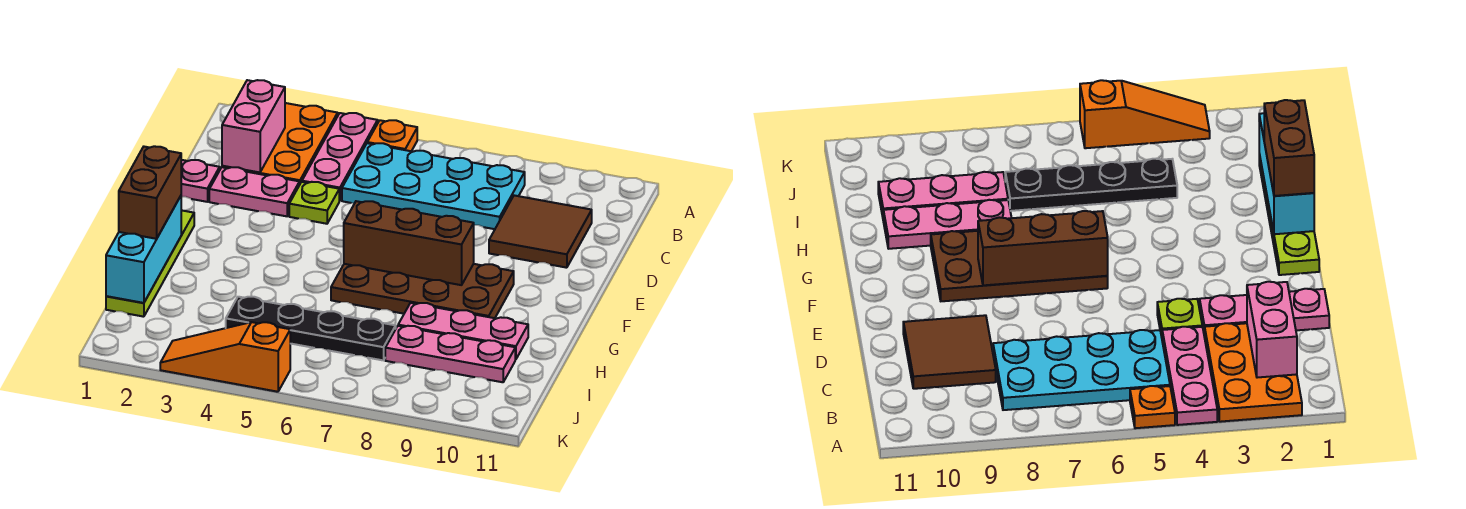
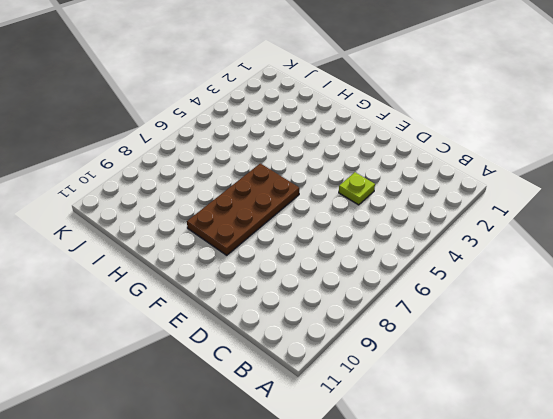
none -> orange plate A2:C3 level 1
none -> pink plate A4:C4 level 1
none -> orange plate A5 level 1

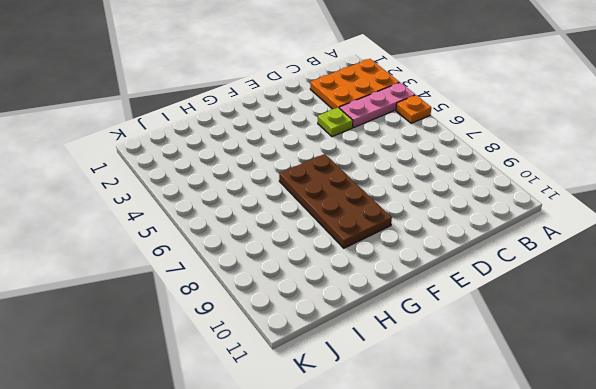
none -> cyan plate B5:C8 level 1
none -> brown tile C9:D10 level 1
none -> pink plate D1 level 1

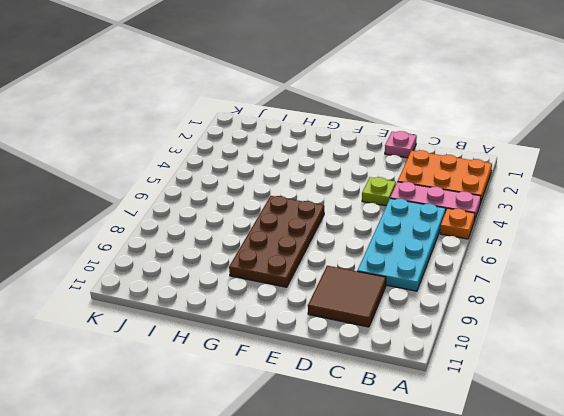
none -> pink plate D2:D3 level 1
none -> lime plate F1:I1 level 1
none -> pink plate H8:H10 level 1

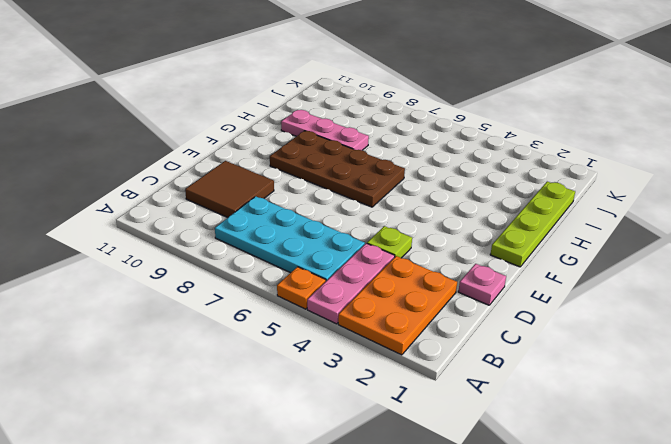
none -> pink plate D2:D3 level 1
none -> black plate I4:I7 level 1
none -> pink plate I8:I10 level 1

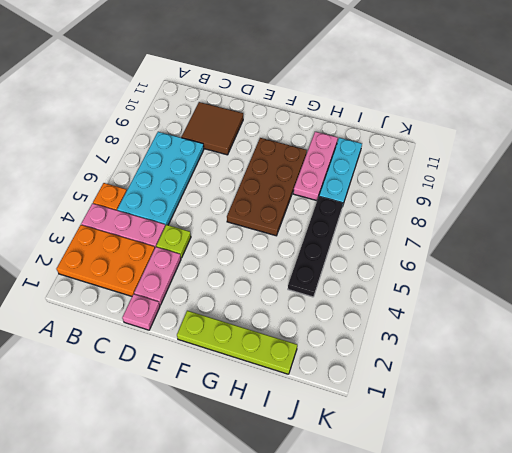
cyan plate I8:I10 level 1 -> pink plate I8:I10 level 1
none -> orange slope K3:K5 level 1 top 5
none -> pink brick B2:C2 level 2
none -> brown brick F6:F8 level 2

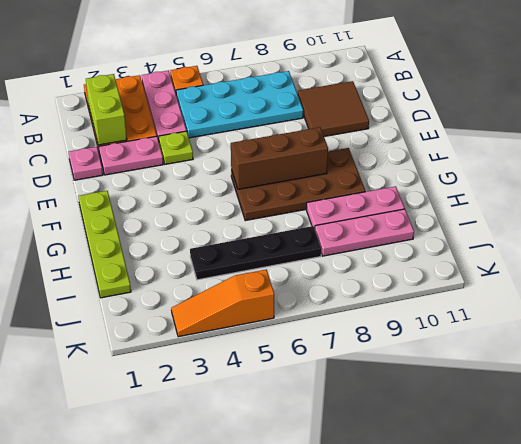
lime brick B2:C2 level 2 -> pink brick B2:C2 level 2
none -> cyan brick G1:I1 level 2
none -> brown brick G1:H1 level 3

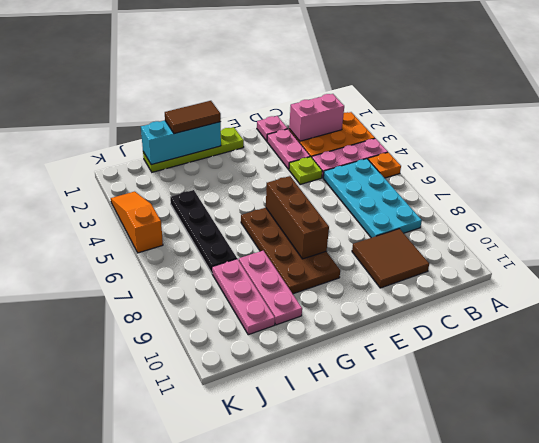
brown tile G1:H1 level 3 -> brown brick G1:H1 level 3

